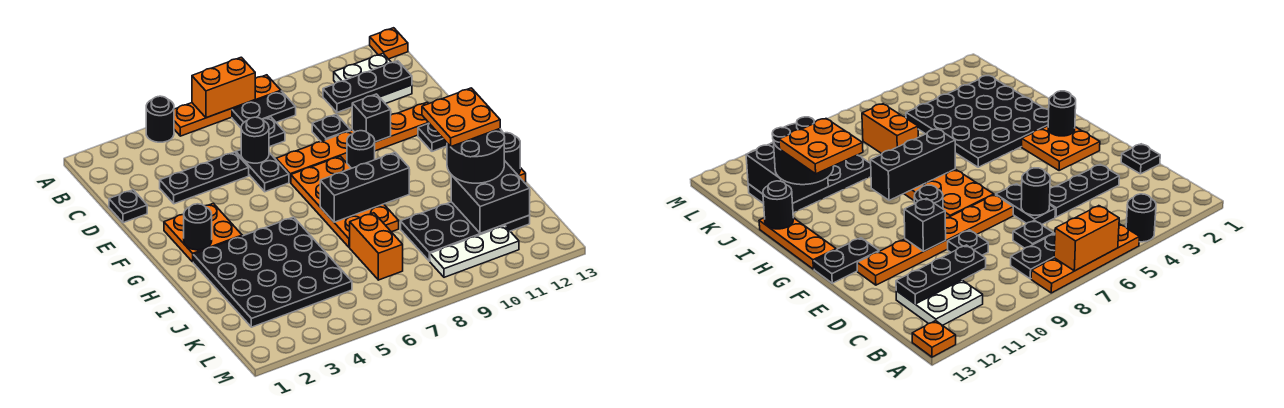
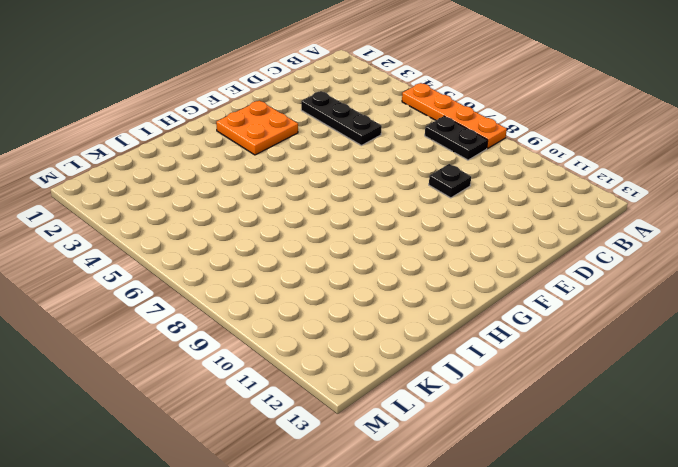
none -> black round brick A4 level 1
none -> orange plate A13 level 1
none -> white plate B11:C12 level 1
none -> black plate C7 level 1

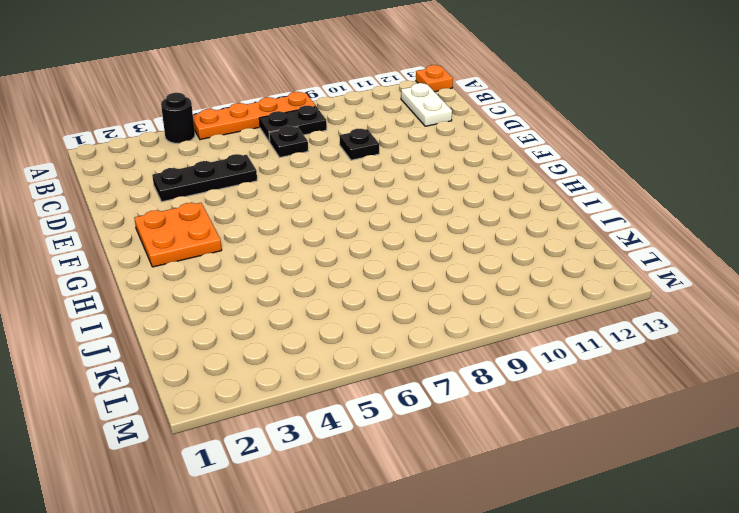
white plate B12:C12 level 1 -> white plate B11:C12 level 1
none -> black plate D1 level 1
none -> black plate D6:E6 level 1
none -> orange plate E7:E12 level 1
none -> orange plate F7:I8 level 1

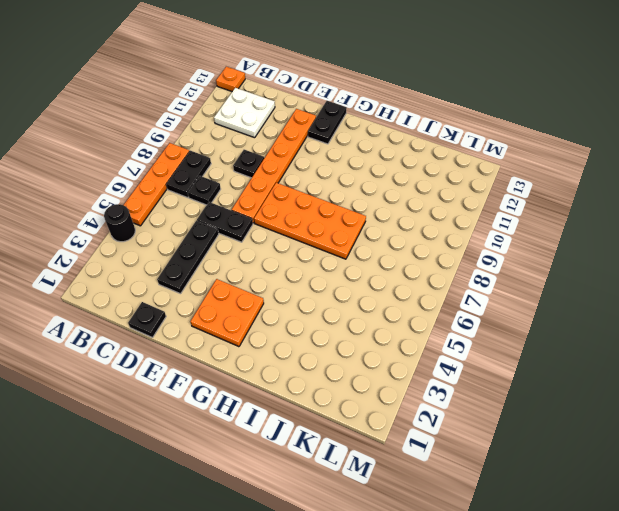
none -> black round brick F9 level 1
none -> orange plate G13:I13 level 1
none -> black plate H2:K5 level 1
none -> orange brick J7:K7 level 1

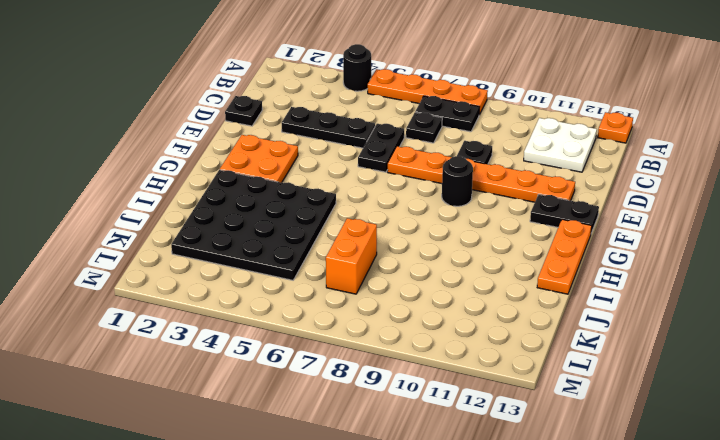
none -> orange plate F7:I8 level 1
none -> black plate J9:K12 level 1
none -> white plate L9:L11 level 1
none -> orange brick A6:A7 level 2

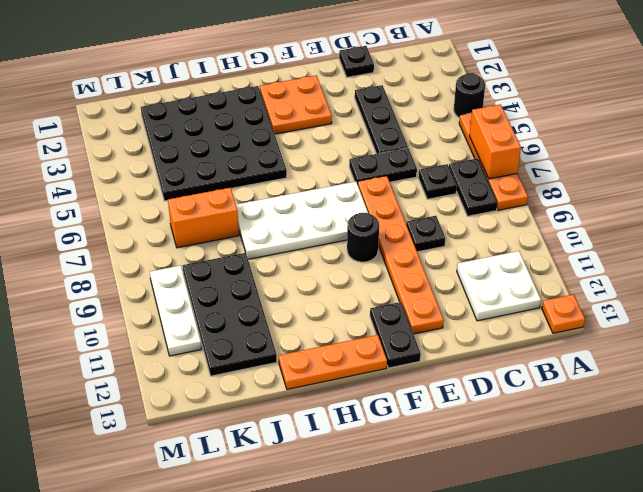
white plate F7:I8 level 1 -> orange plate F7:I8 level 1
none -> black plate C10:C12 level 2
none -> black round brick D6 level 2
none -> black brick E10 level 2
none -> black round brick G2 level 2

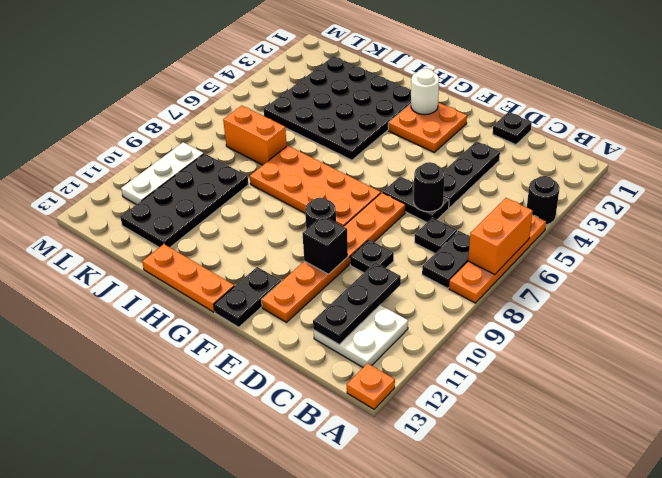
white round brick G2 level 2 -> black round brick G2 level 2
none -> black brick H7:H9 level 2
none -> black round brick I13 level 2
none -> black brick J11:K12 level 2
none -> black round brick I11:J12 level 3

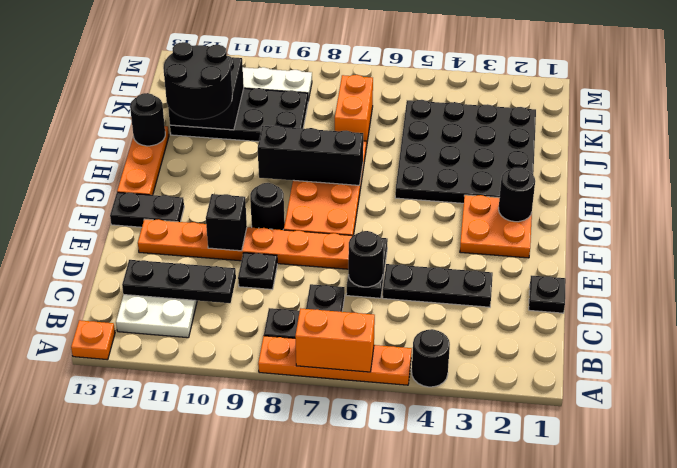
none -> orange plate H11:I12 level 4

